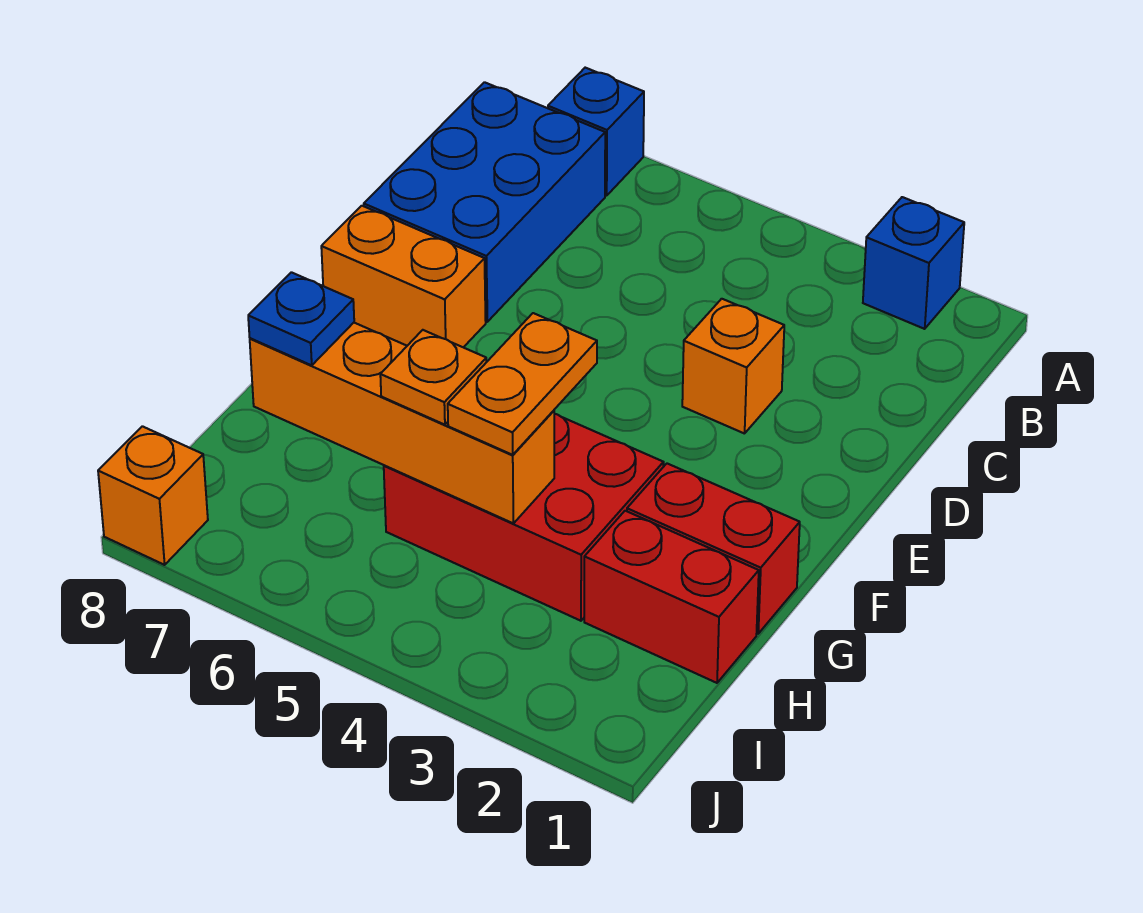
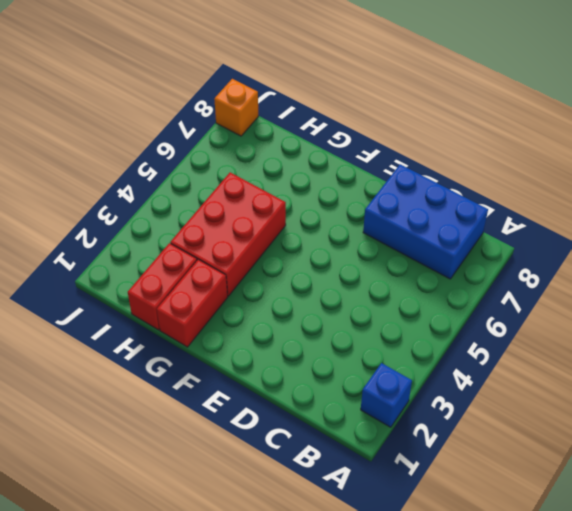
none -> blue brick A7 level 1
none -> orange brick D3 level 1
none -> orange brick E7:E8 level 1

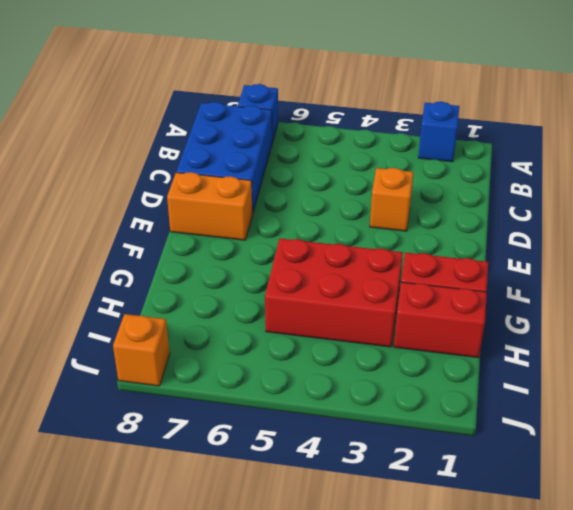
none -> orange brick H4:H7 level 2
none -> orange plate G4:H4 level 3
none -> orange plate H5 level 3

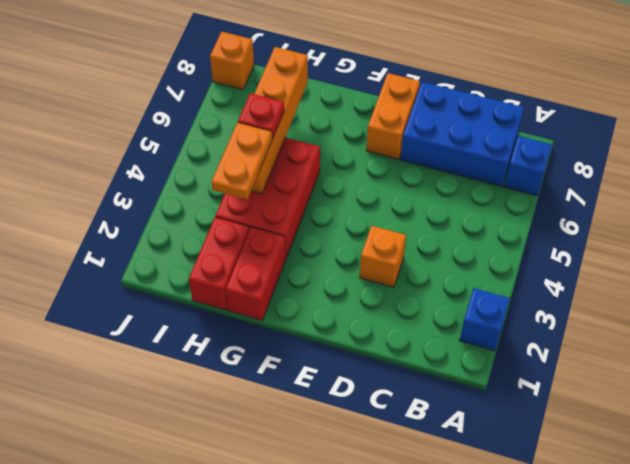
orange plate H3:H4 level 3 -> orange plate G4:H4 level 3
red plate H5 level 3 -> orange plate H5 level 3
none -> blue plate H7 level 3

